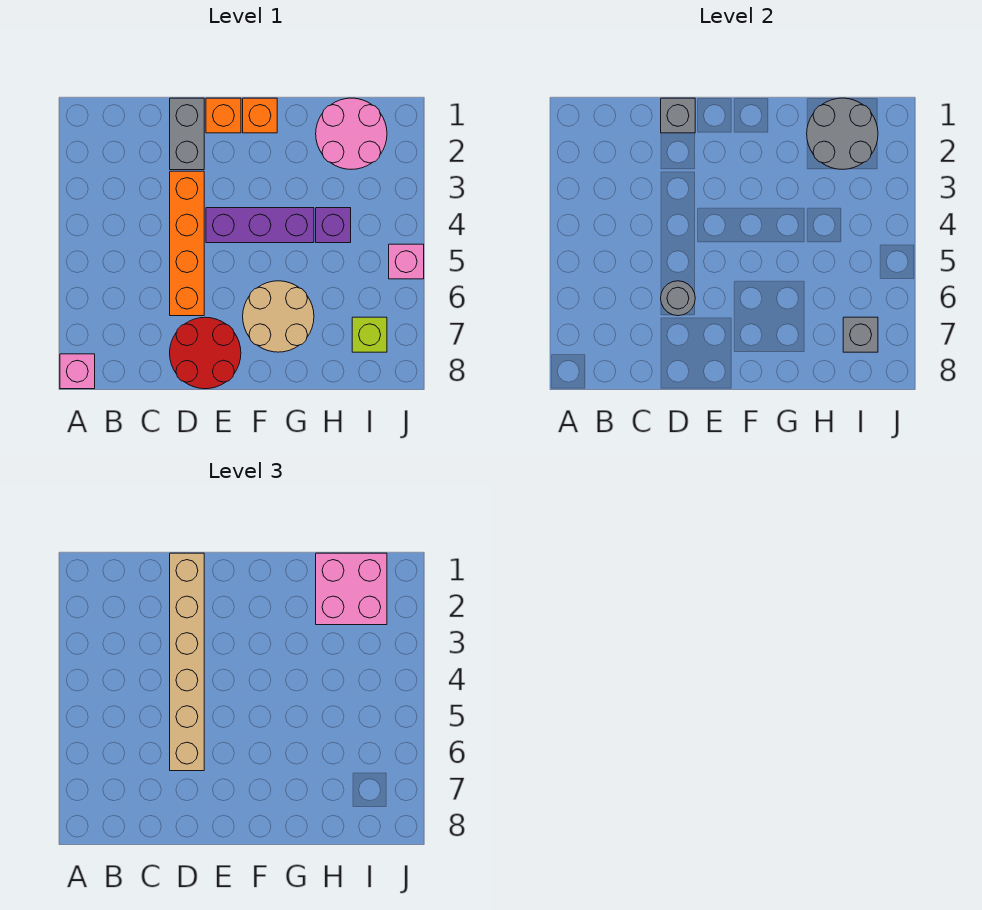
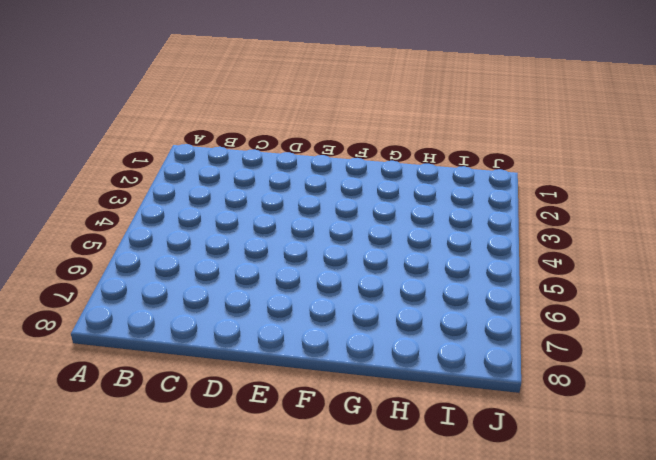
none -> pink brick A8 level 1
none -> grey brick D1:D2 level 1
none -> orange brick D3:D6 level 1

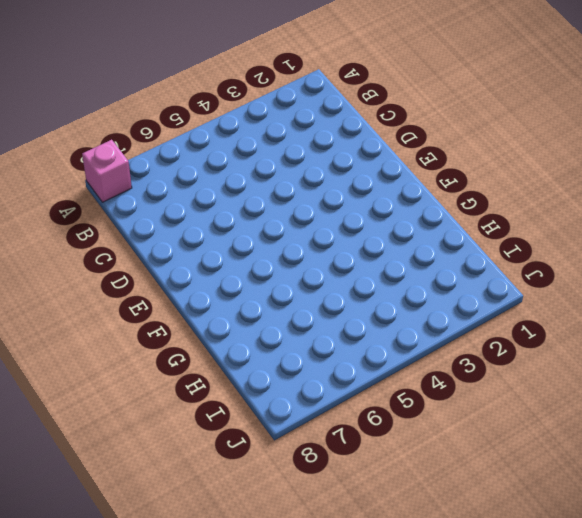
none -> grey brick D1:D2 level 1
none -> orange brick D3:D6 level 1
none -> red round brick D7:E8 level 1

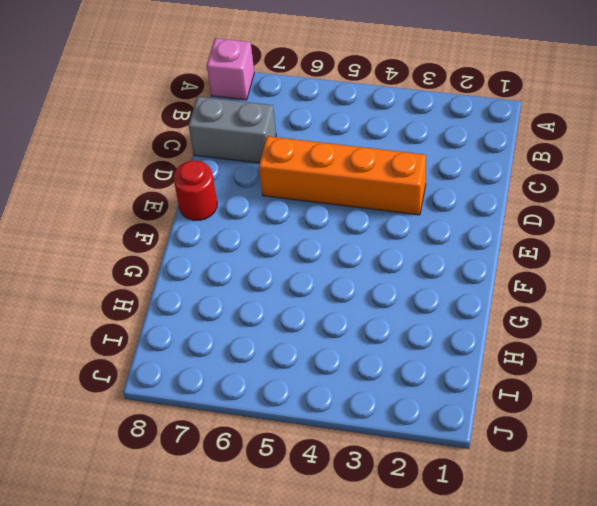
grey brick C7:C8 level 1 -> grey brick D1:D2 level 1
red round brick E8 level 1 -> red round brick D7:E8 level 1
none -> orange brick E1 level 1
none -> purple brick E4:G4 level 1
none -> orange brick F1 level 1

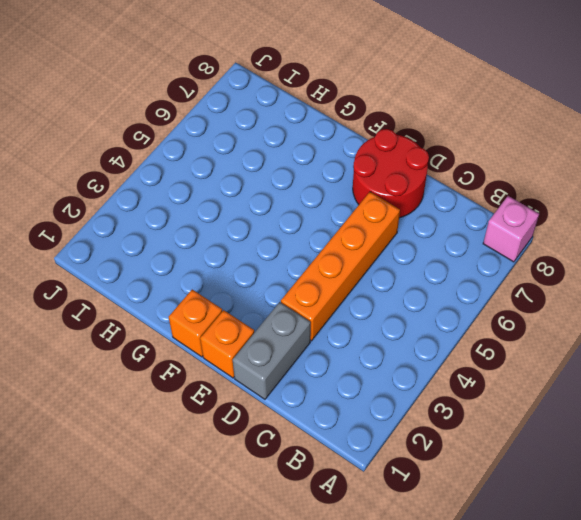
none -> purple brick E4:G4 level 1
none -> tan round brick F6:G7 level 1
none -> pink round brick H1:I2 level 1

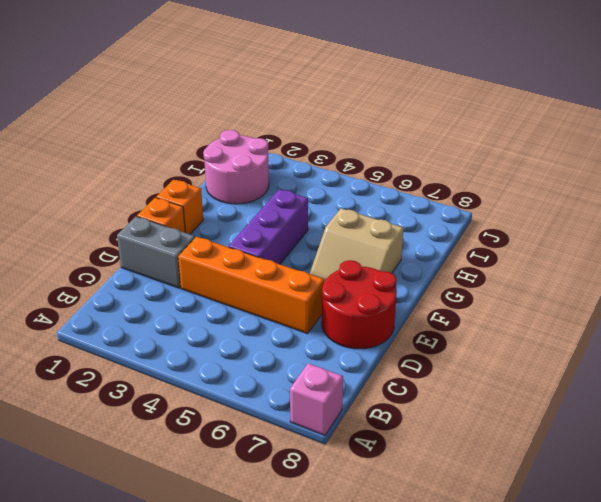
tan slope F6:G7 level 1 top G -> tan round brick F6:G7 level 1
none -> purple brick H4 level 1
none -> lime brick I7 level 1
none -> pink brick J5 level 1

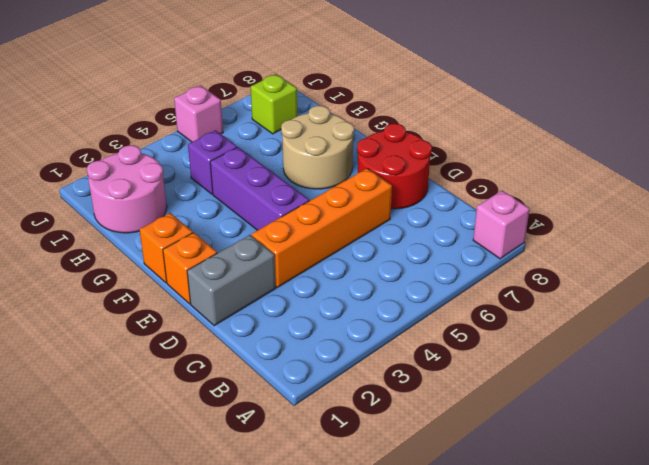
none -> grey brick D1 level 2
none -> grey round brick D6 level 2
none -> grey round brick H1:I2 level 2

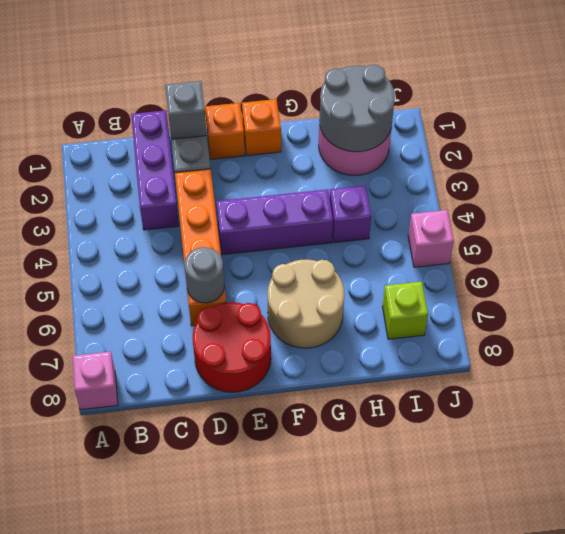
purple brick C1:C3 level 1 -> none
none -> grey brick I7 level 2
none -> tan brick D1:D6 level 3
none -> pink brick H1:I2 level 3

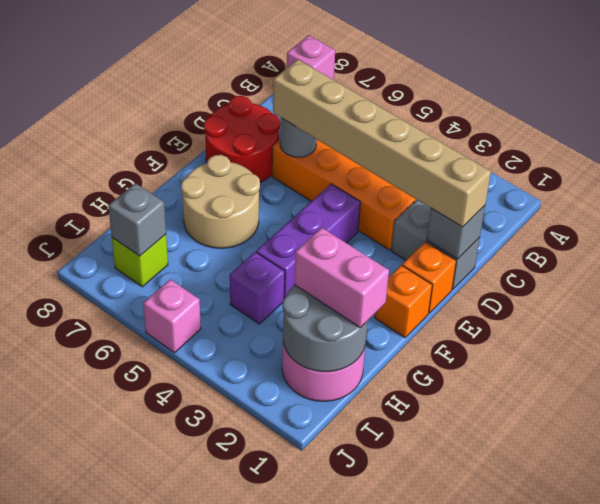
pink brick H1:H2 level 3 -> pink brick H1:I2 level 3

